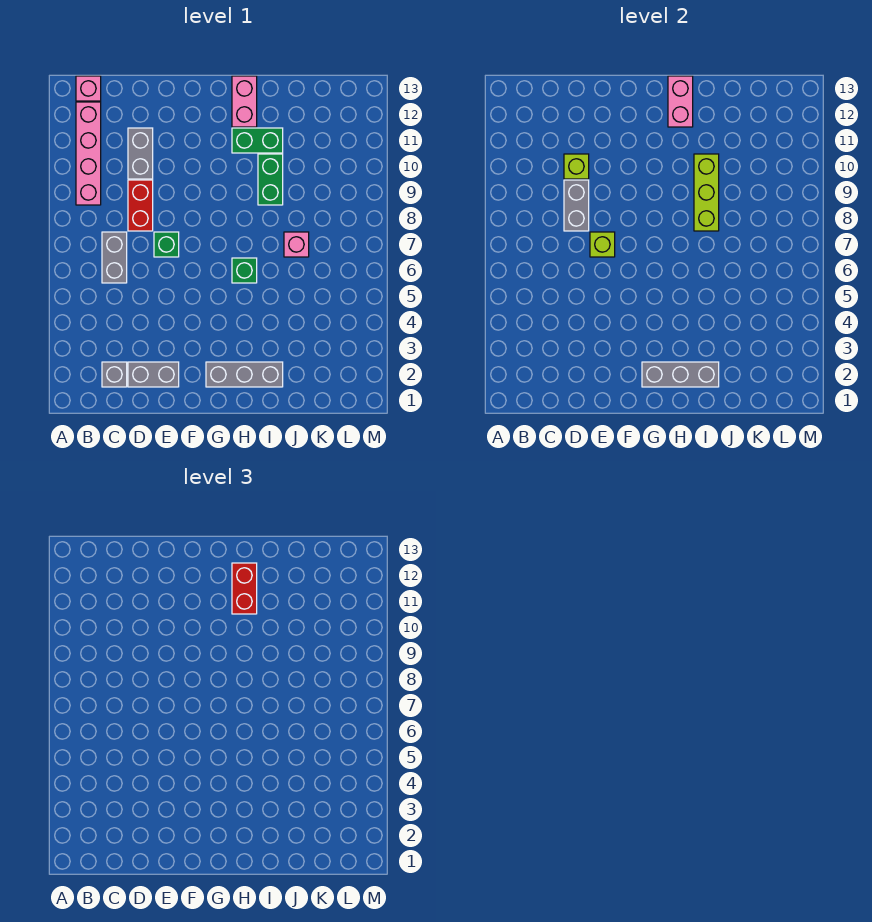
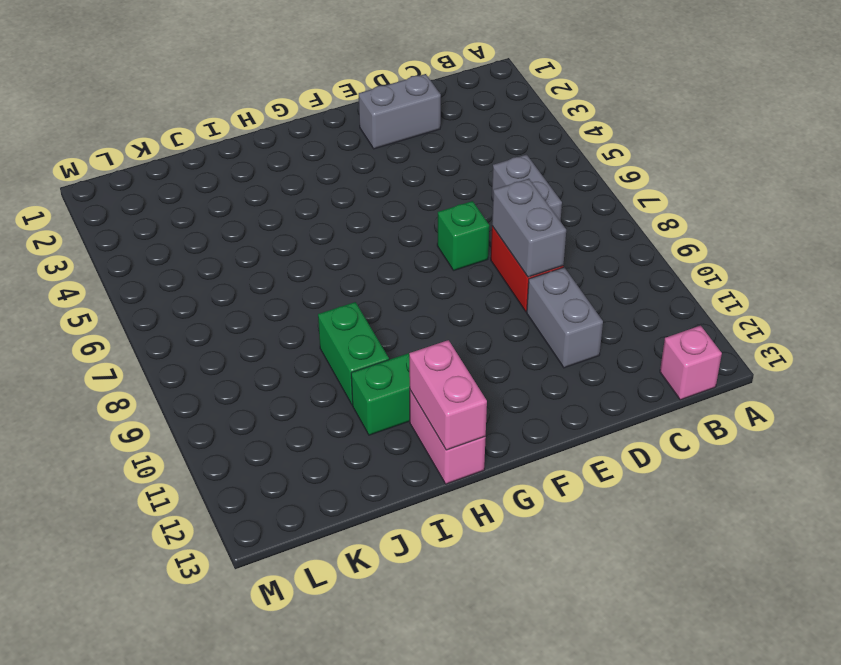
none -> pink brick B9:B12 level 1
none -> grey brick C2 level 1
none -> grey brick G2:I2 level 1

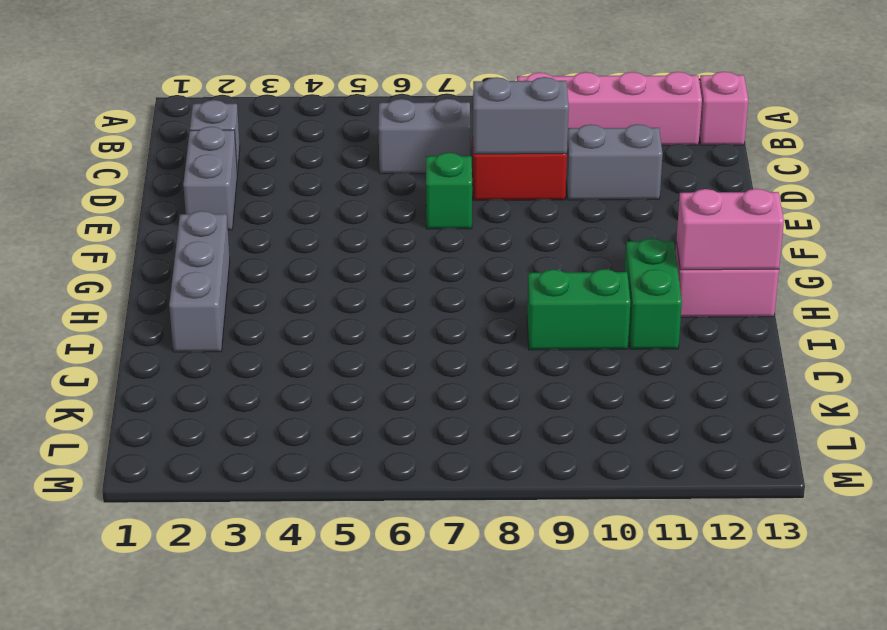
none -> green brick H6 level 1
none -> pink brick J7 level 1
none -> lime brick D10 level 2

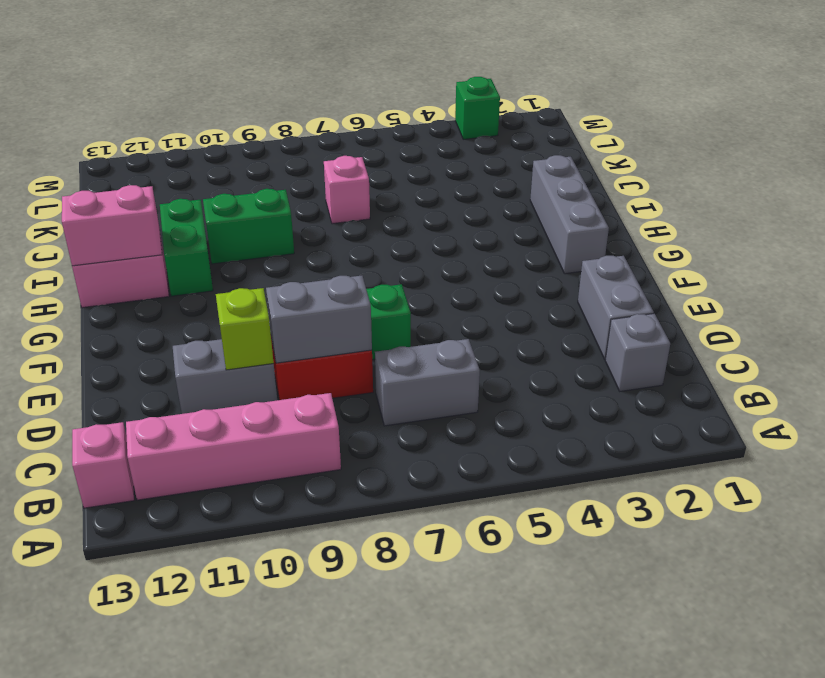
green brick M3 level 1 -> green brick H6 level 1
none -> lime brick E7 level 2
none -> grey brick G2:I2 level 2
none -> lime brick I8:I10 level 2

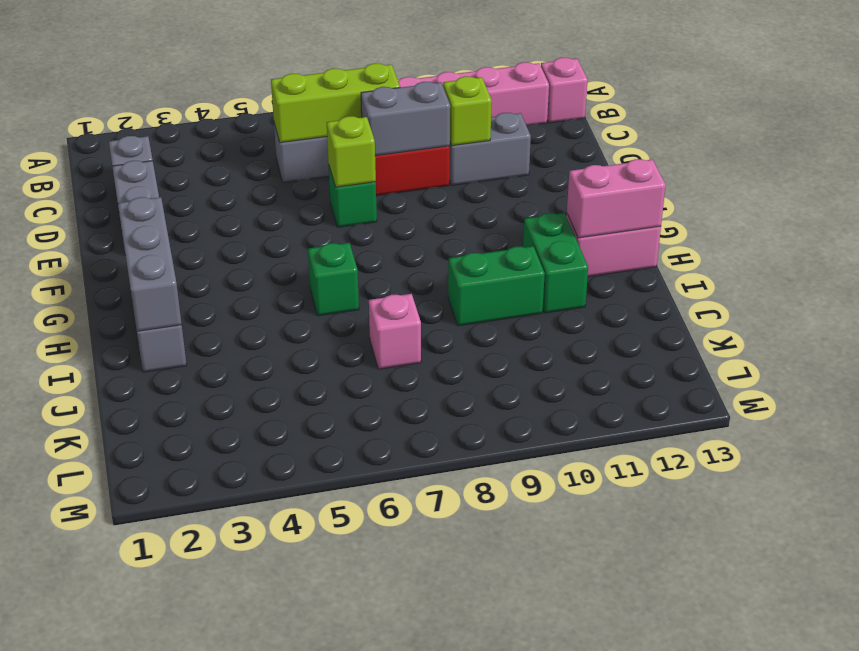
lime brick C6:C8 level 2 -> lime brick I8:I10 level 2
none -> red brick H11:H12 level 3

